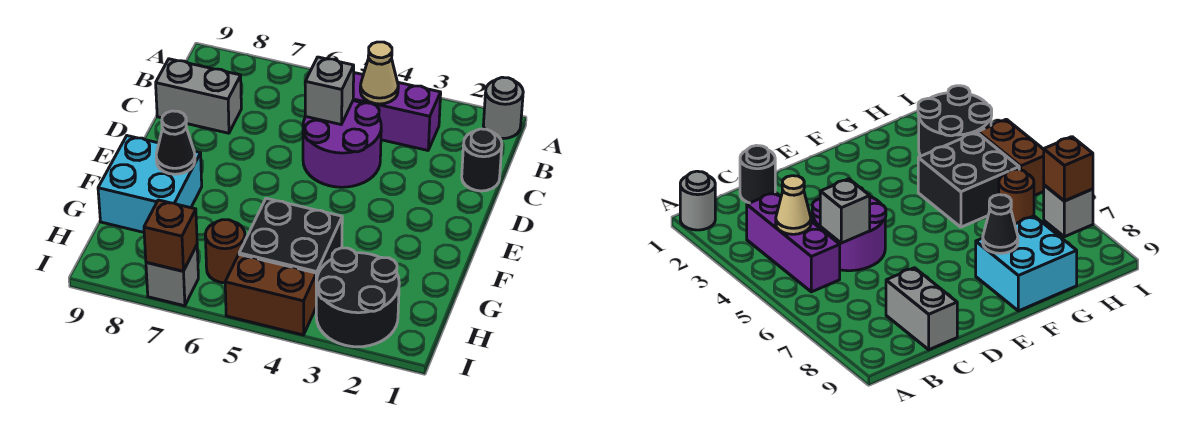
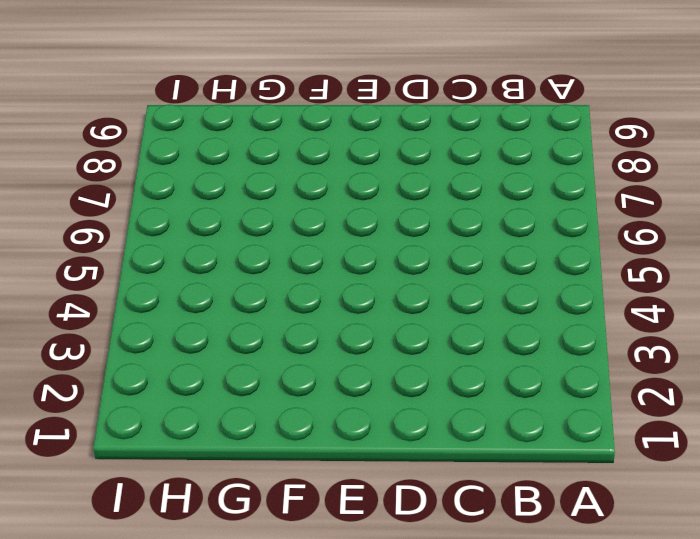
none -> grey round brick A1 level 1
none -> purple brick B3:B5 level 1
none -> black round brick C1 level 1

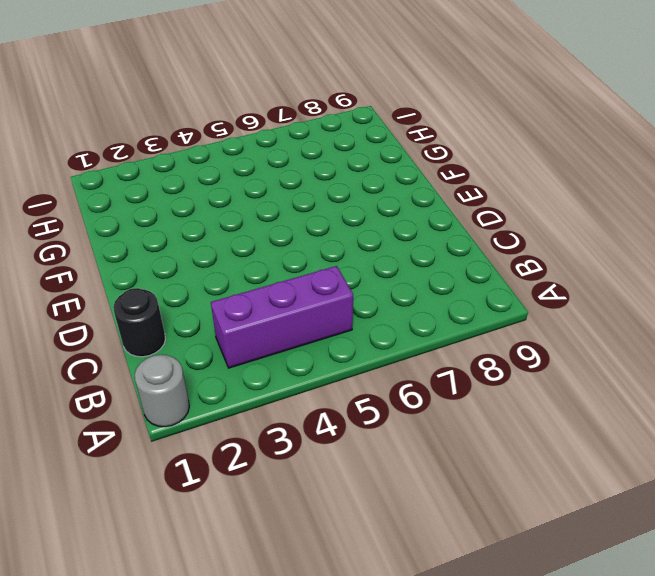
none -> purple round brick C4:D5 level 1
none -> grey brick C8:C9 level 1
none -> cyan brick F8:G9 level 1

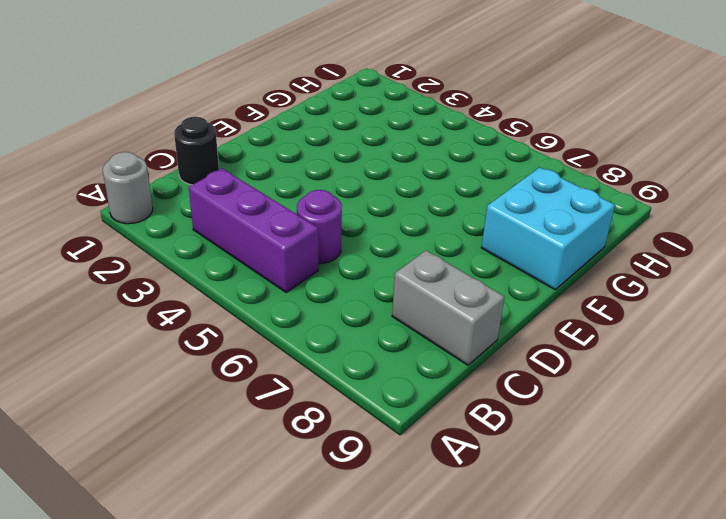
purple round brick C5 level 1 -> purple round brick C4:D5 level 1
none -> black brick G4:H5 level 1
none -> black round brick H2:I3 level 1
none -> brown round brick H6 level 1

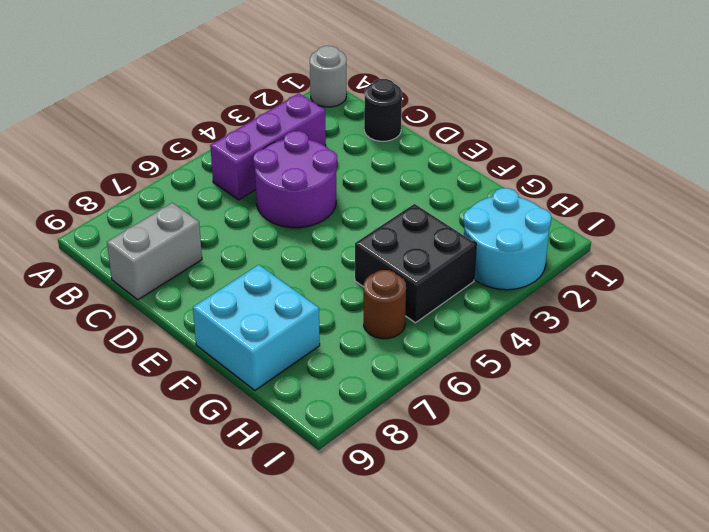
cyan round brick H2:I3 level 1 -> black round brick H2:I3 level 1
none -> brown brick I4:I5 level 1
none -> grey brick I7 level 1
none -> tan cone B4 level 2

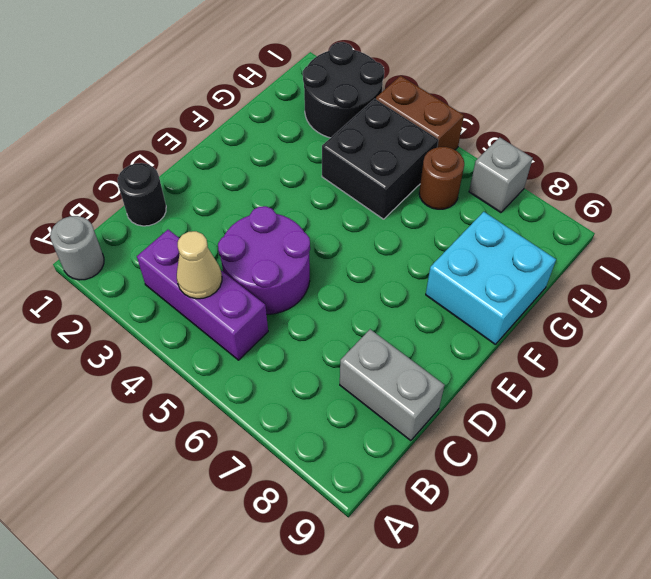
none -> grey brick C5 level 2
none -> black cone F8 level 2
none -> brown brick I7 level 2

